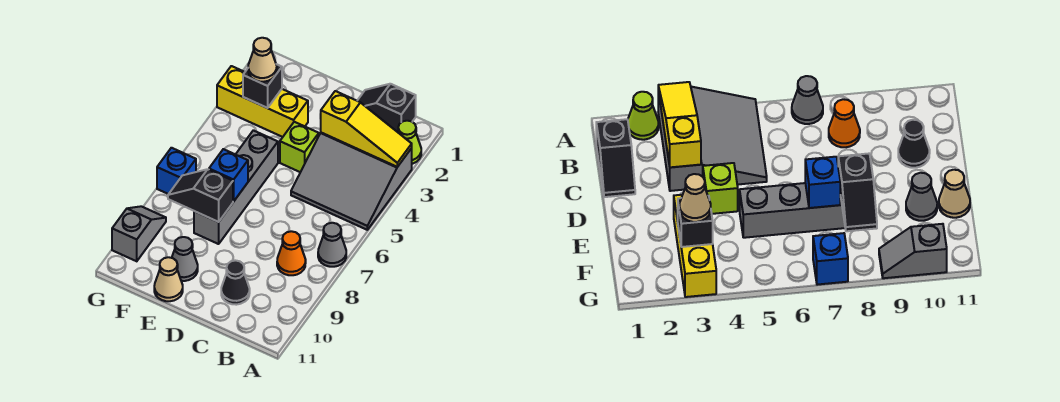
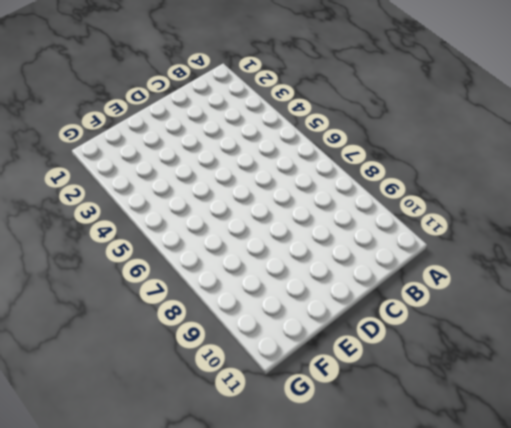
none -> lime cone A2 level 1
none -> grey slope A3:C5 level 1 top 3
none -> grey cone A7 level 1

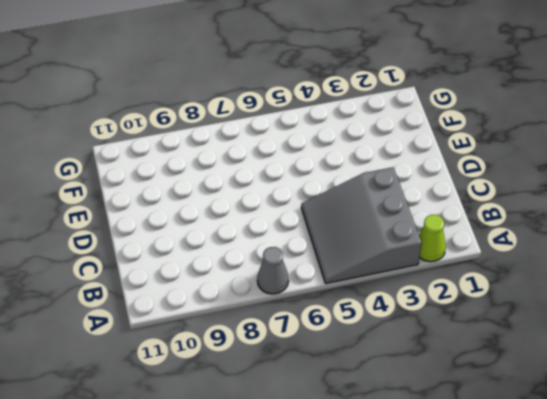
none -> black slope B1:C1 level 1 top B
none -> orange cone B8 level 1
none -> black cone C10 level 1

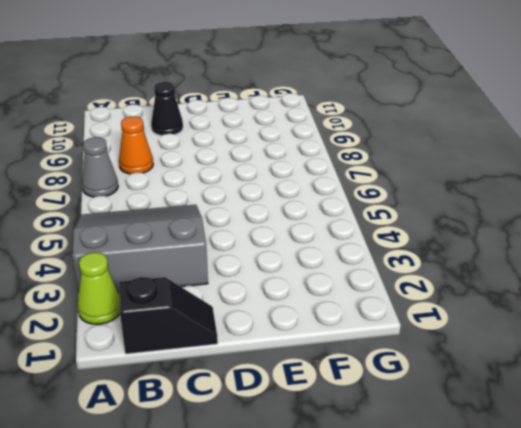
none -> lime brick D4 level 1
none -> yellow brick E3:G3 level 1
none -> grey brick E5:E8 level 1

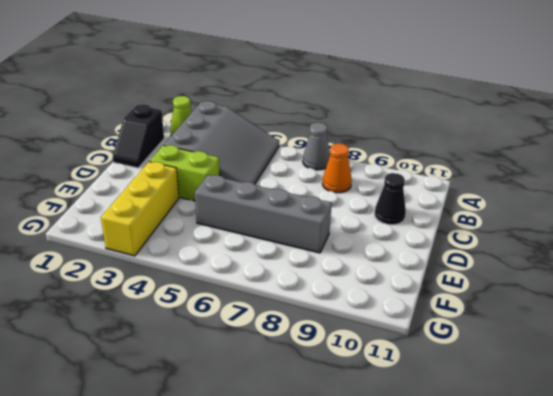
lime brick D3:D4 level 1 -> lime brick D4 level 1
none -> grey cone E10 level 1
none -> tan cone E11 level 1
none -> blue brick G7 level 1

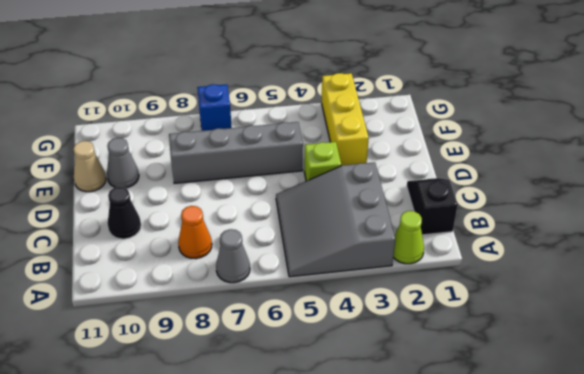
none -> grey slope G9:G10 level 1 top 10
none -> yellow slope A3:C3 level 2 top C
none -> blue brick E7 level 2

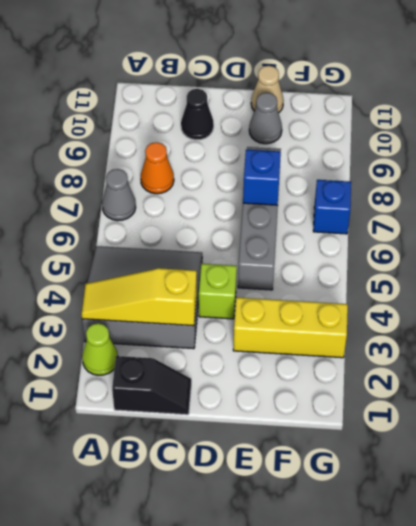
none -> grey slope G9:G10 level 1 top 10
none -> black slope E8:F8 level 2 top E
none -> black brick F3 level 2

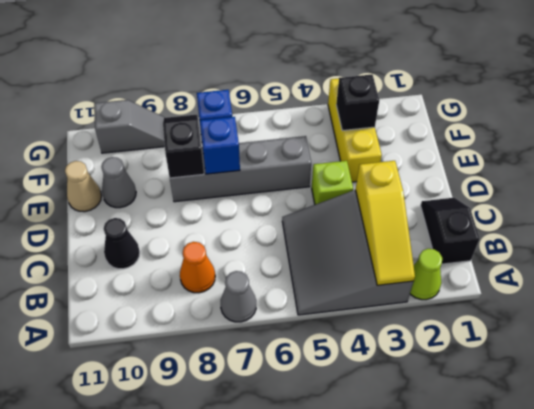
none -> tan cone F3 level 3

